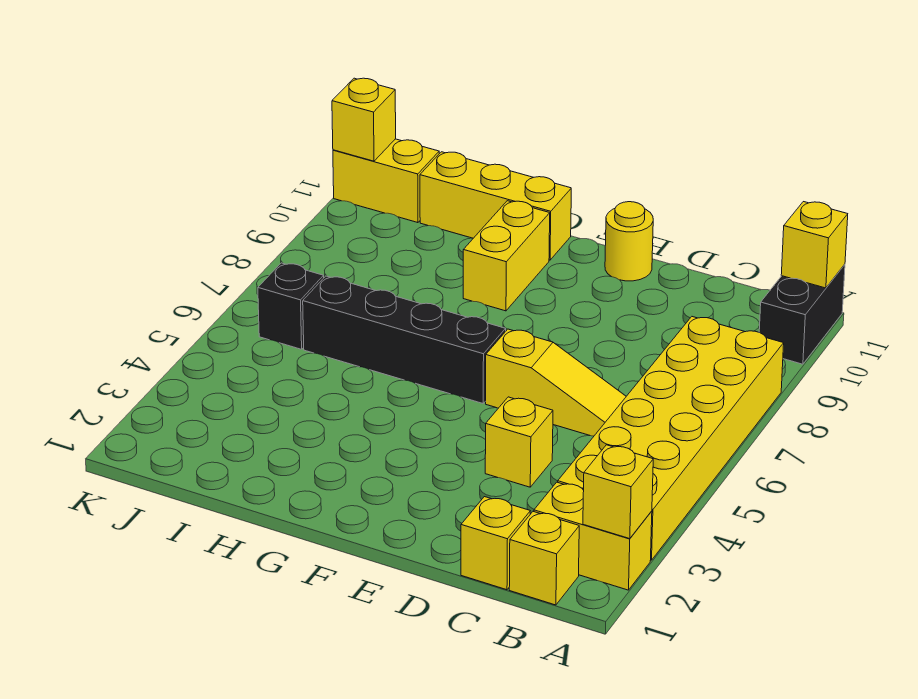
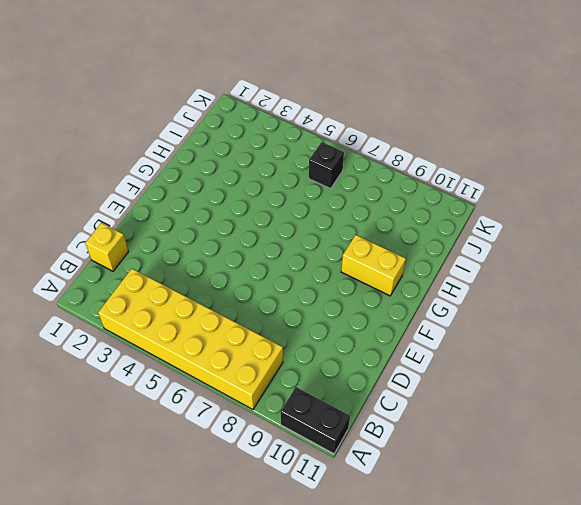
none -> yellow brick A2:B2 level 1
none -> yellow brick B1 level 1
none -> yellow slope C6:E6 level 1 top E

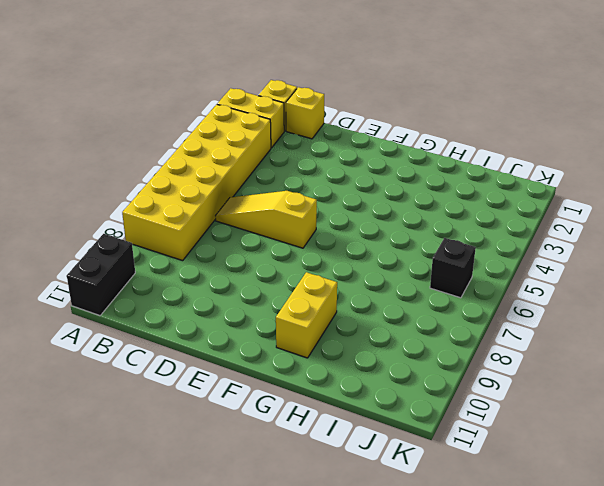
none -> yellow brick D4 level 1
none -> yellow round brick E11 level 1
none -> black brick F6:I6 level 1

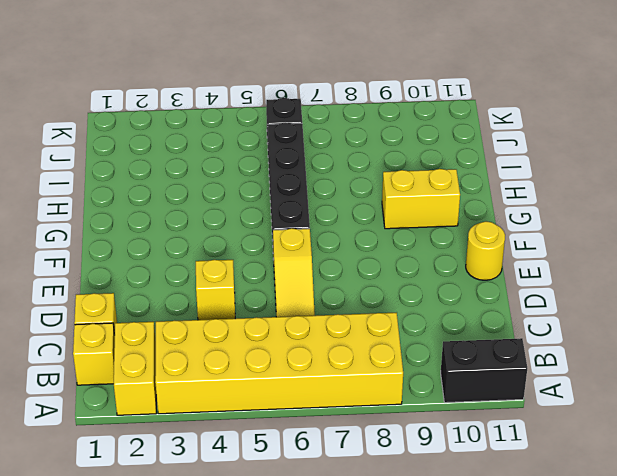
none -> yellow brick G11:I11 level 1
none -> yellow brick J11:K11 level 1
none -> yellow brick A2 level 2

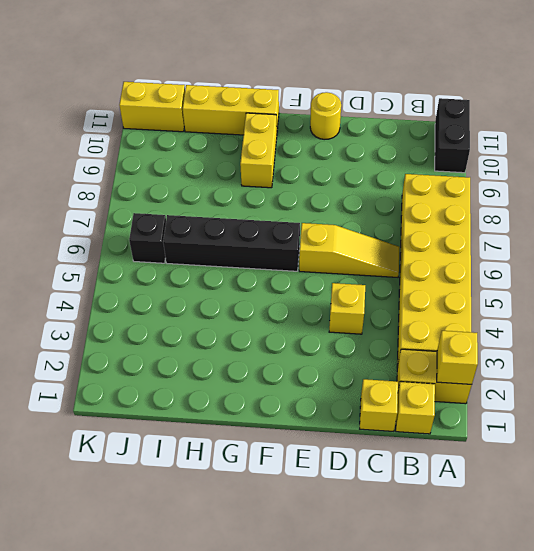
none -> yellow brick A11 level 2
none -> yellow brick K11 level 2

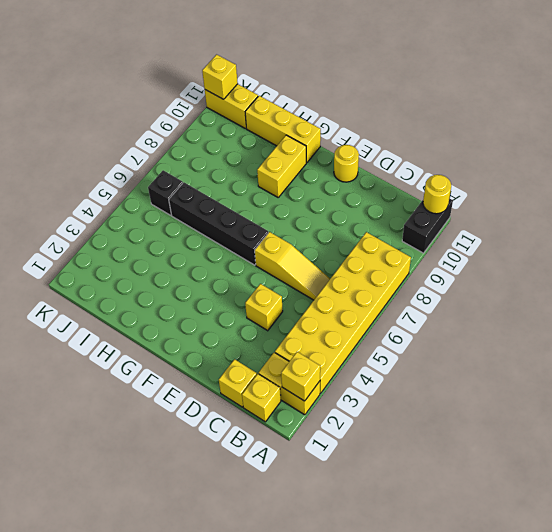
yellow round brick A11 level 2 -> yellow brick A11 level 2

